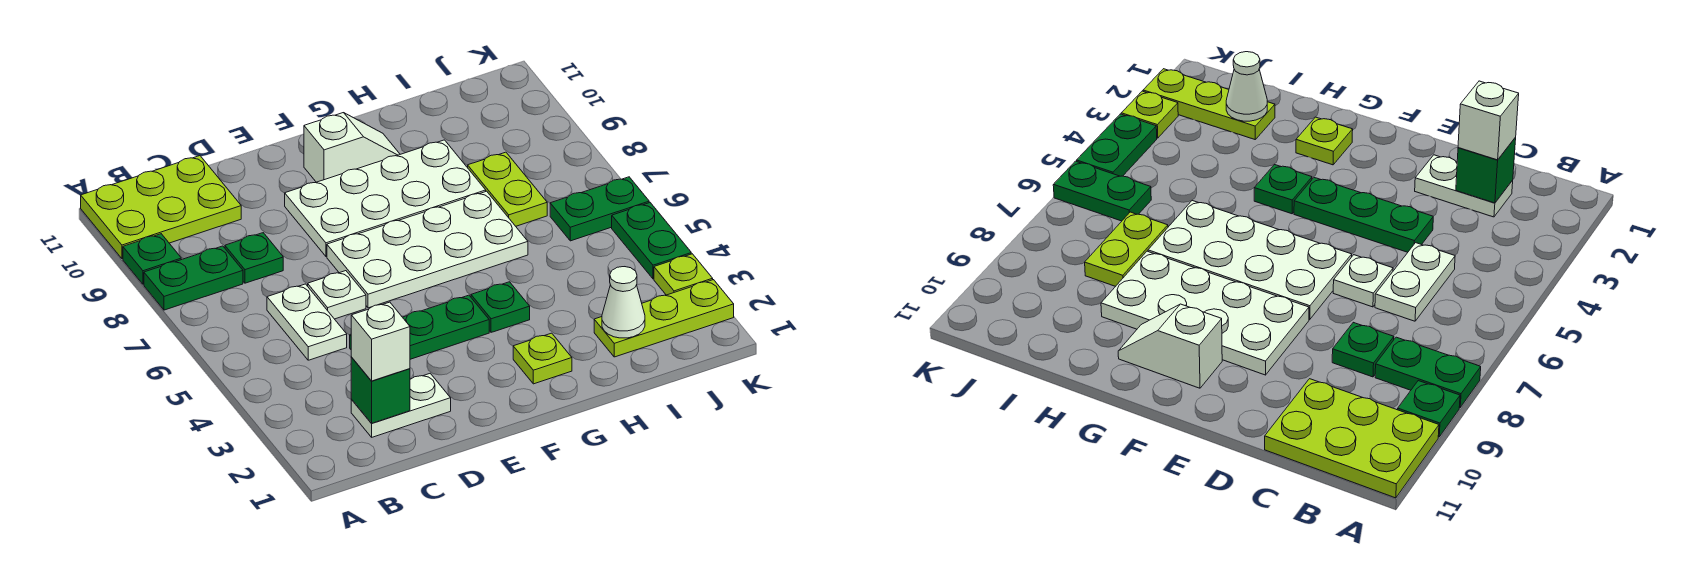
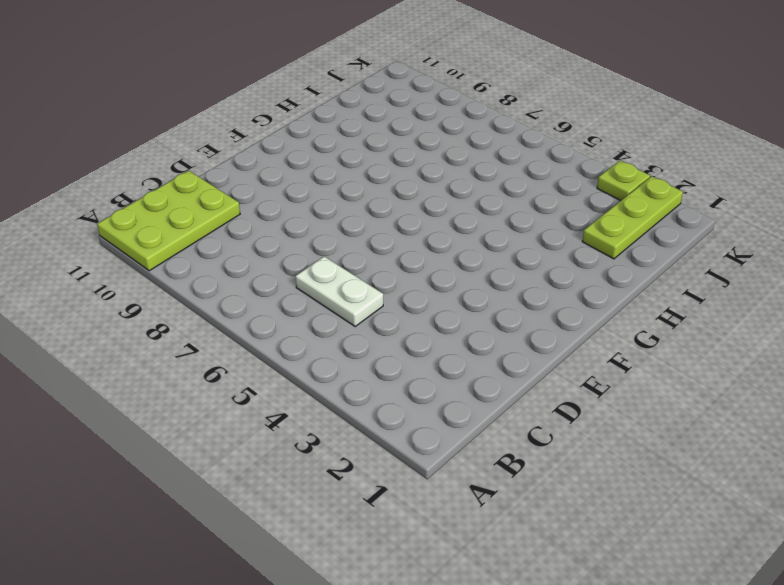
none -> green plate A8:B8 level 1
none -> green plate A9 level 1
none -> white plate C2:D2 level 1

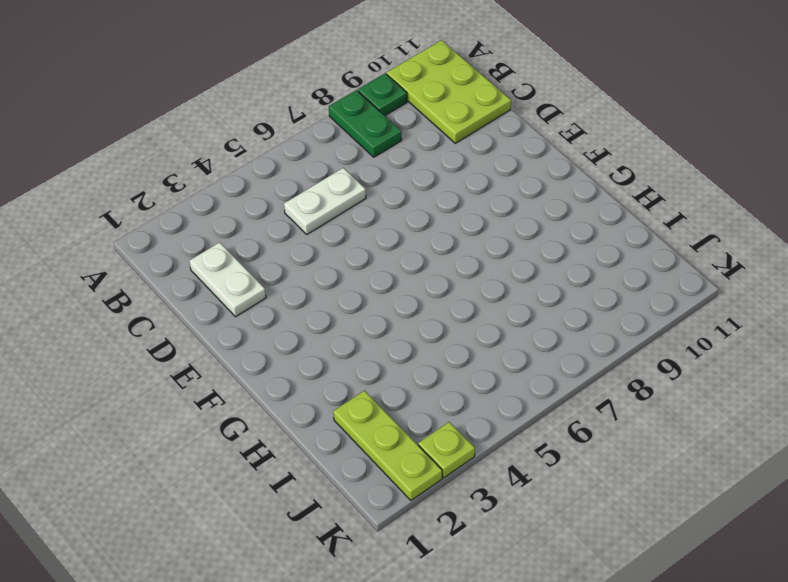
none -> green plate C8 level 1
none -> green plate D4:F4 level 1
none -> white plate D6 level 1

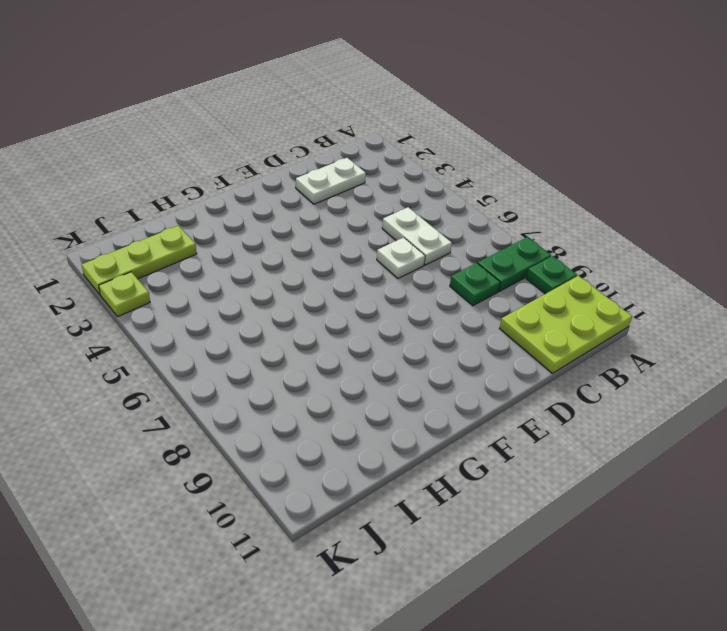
none -> green plate D4:F4 level 1
none -> white plate E6:H7 level 1
none -> white plate E8:H9 level 1

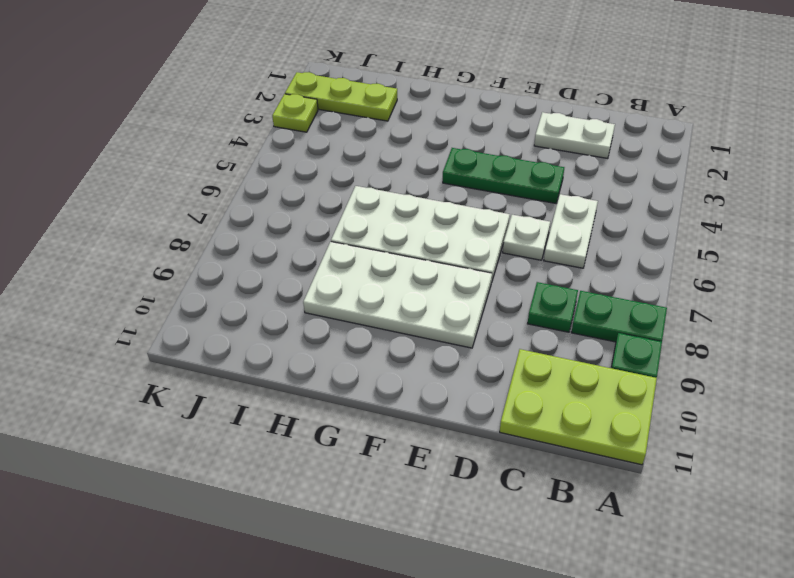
none -> white slope F10:G10 level 1 top F
none -> lime plate G2 level 1
none -> green plate G4 level 1

